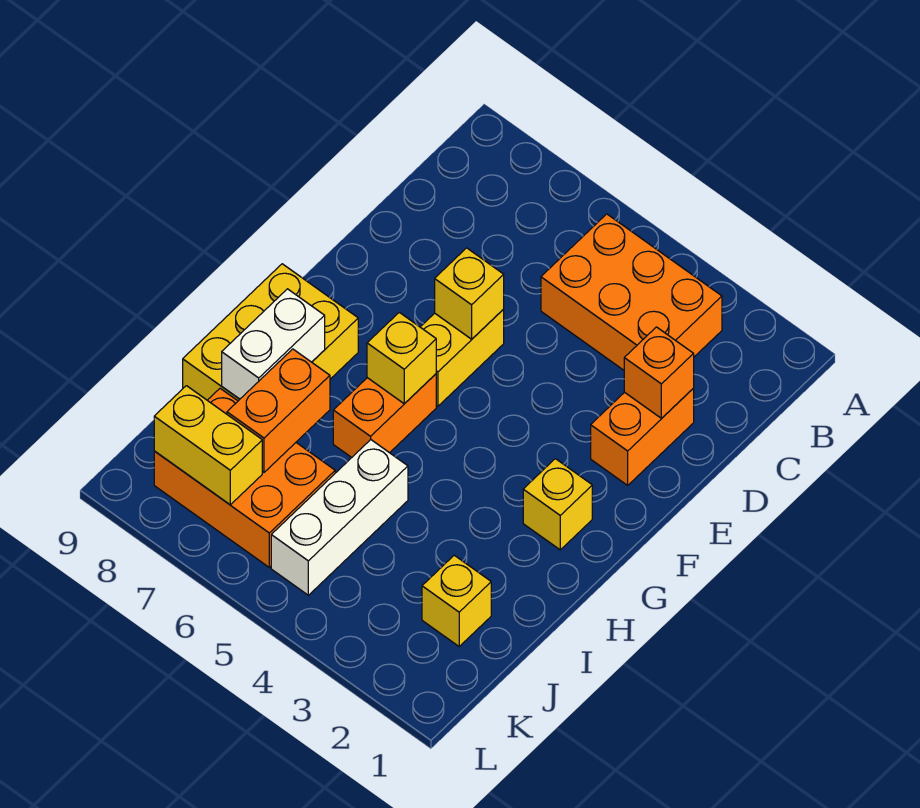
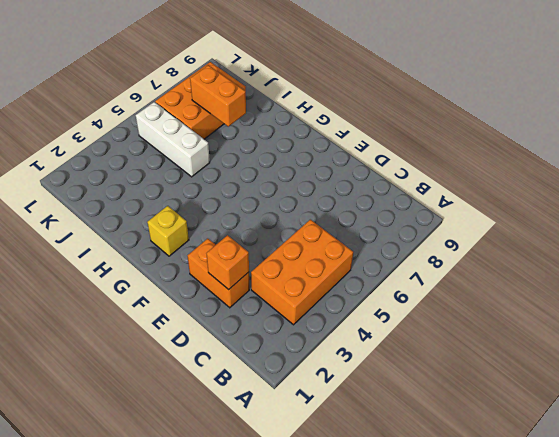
none -> yellow brick E6:F6 level 1
none -> orange brick G6:H6 level 1
none -> yellow brick G8:I9 level 1

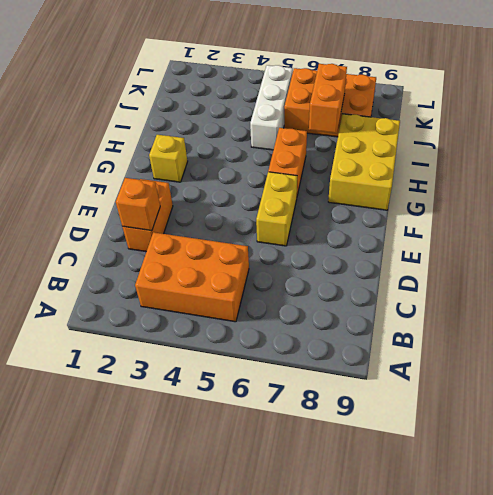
none -> yellow brick J2 level 1
none -> yellow brick E6 level 2
none -> yellow brick G6 level 2

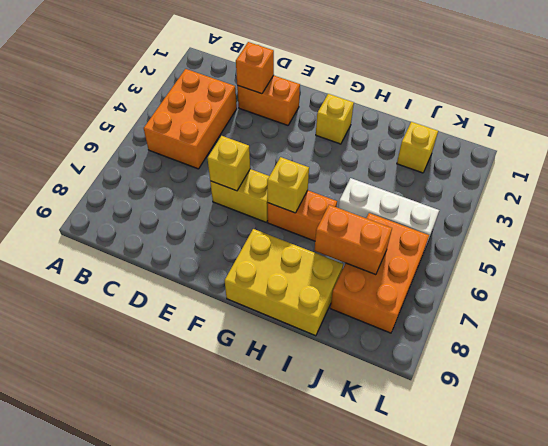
none -> white brick H8:I8 level 2
none -> yellow brick K7:K8 level 2

